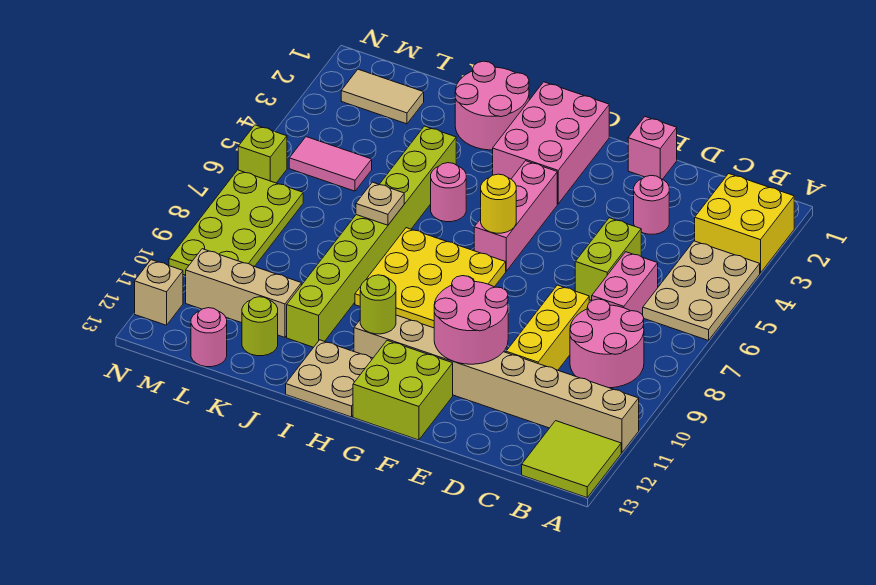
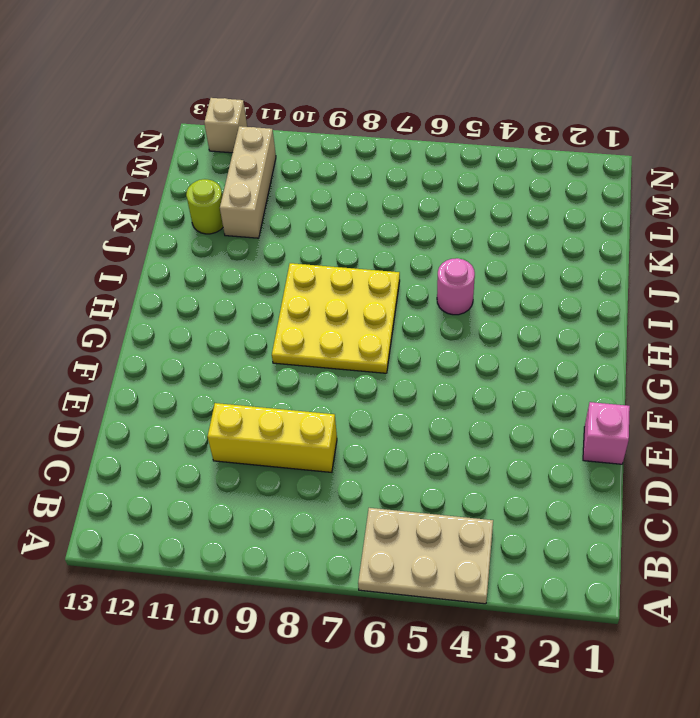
none -> yellow brick A2:B3 level 1
none -> tan brick A11:H11 level 1
none -> lime tile A12:B13 level 1
none -> pink round brick B8:C9 level 1

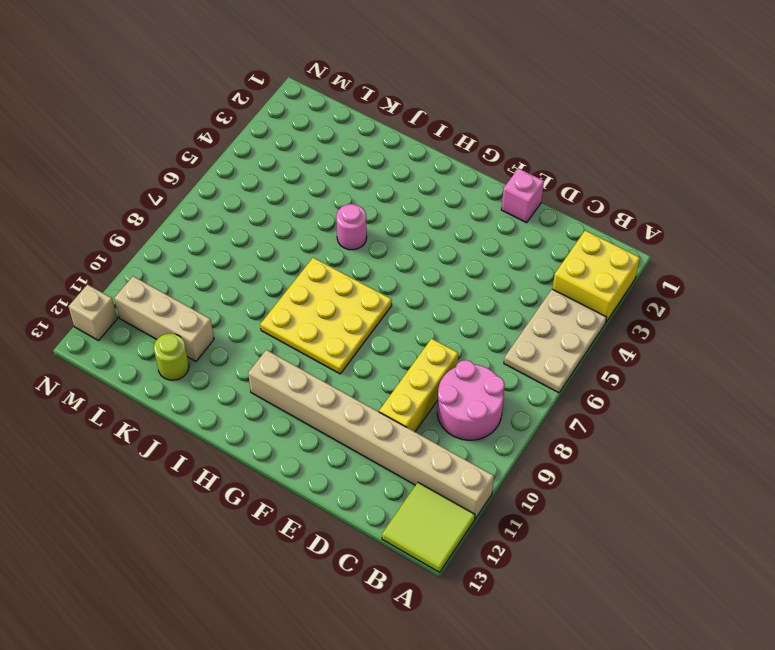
none -> pink brick C6:C7 level 1
none -> pink round brick D3 level 1
none -> lime brick D5:D6 level 1
none -> lime brick F12:G13 level 1

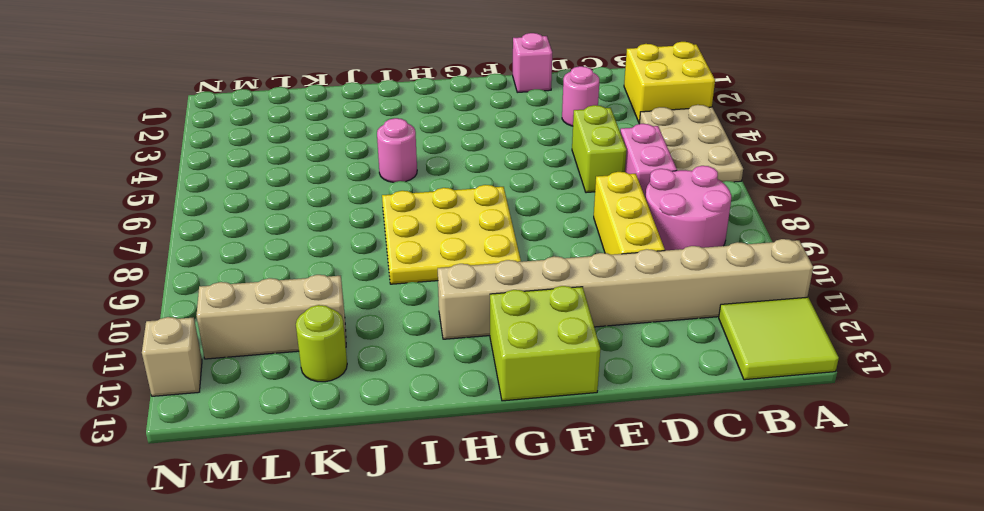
none -> pink brick G1:H3 level 1
none -> pink brick G4:G6 level 1
none -> tan plate H12:I13 level 1
none -> pink round brick I1:J2 level 1

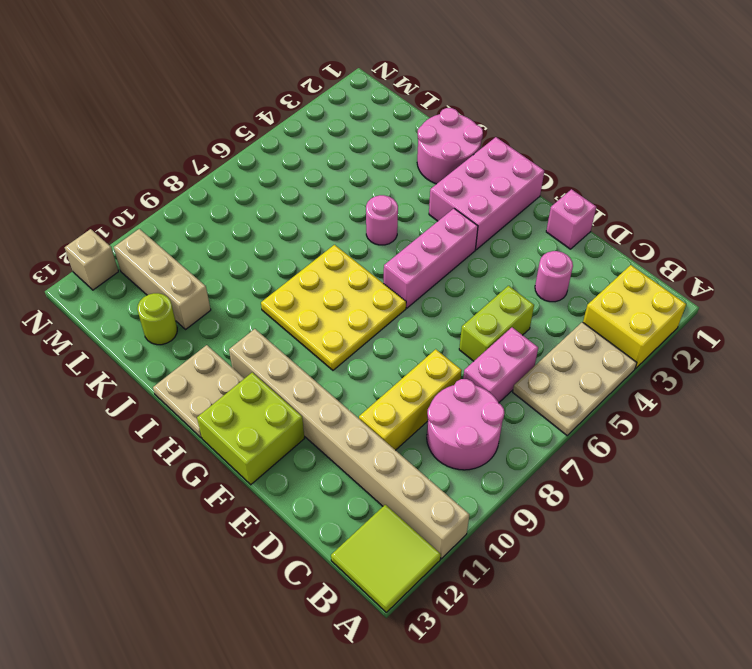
none -> lime brick J4:J11 level 1
none -> tan tile L2:M2 level 1
none -> pink tile L5:M5 level 1
none -> pink round brick L13 level 1

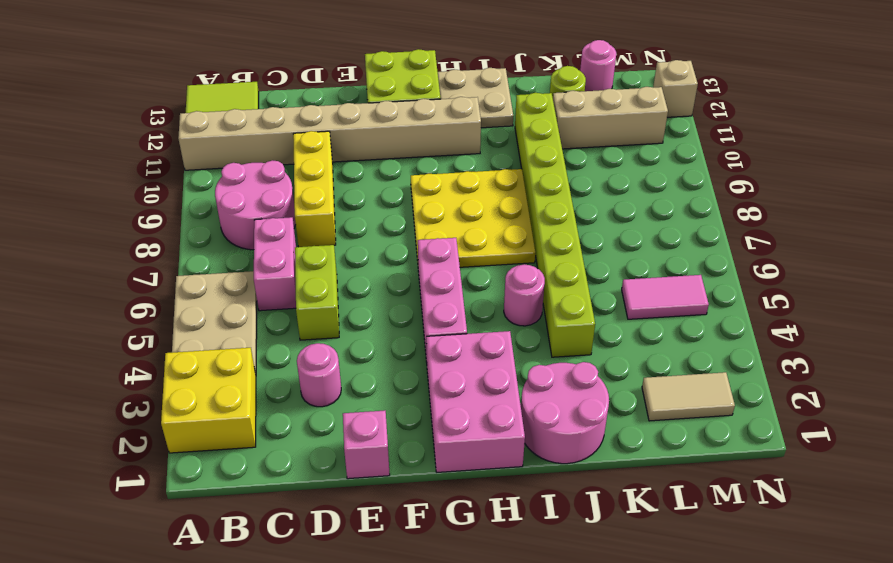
none -> lime plate M7:N10 level 1
none -> lime brick N6 level 1
none -> pink round brick E10:F11 level 2
none -> yellow round brick G6 level 2

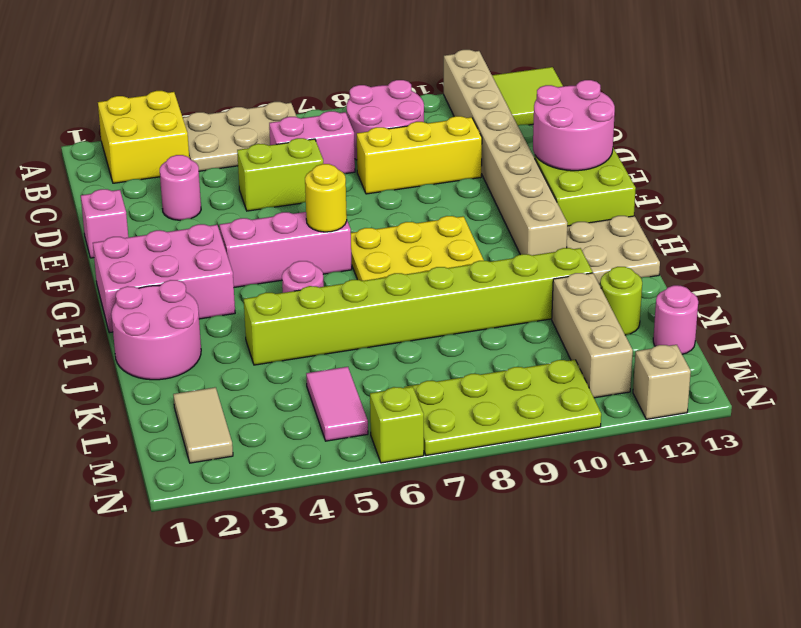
pink round brick E12:F13 level 2 -> pink round brick E10:F11 level 2
none -> lime round brick H11 level 2
none -> tan plate J7 level 2

